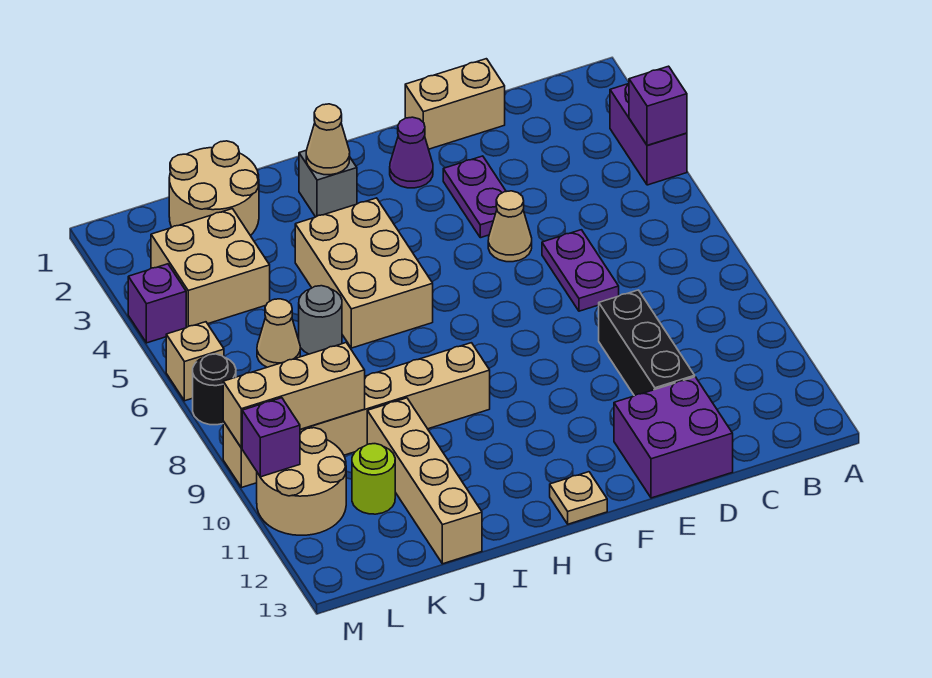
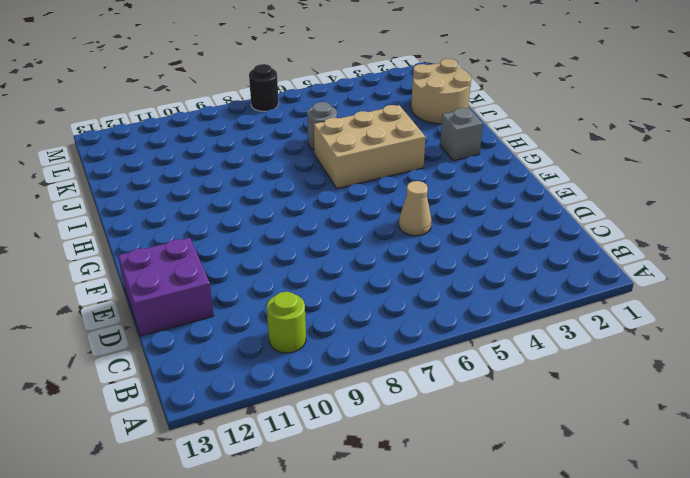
lime round brick B10 level 1 -> lime round brick K11 level 1
none -> purple brick A3:A4 level 1
none -> tan brick D1:E1 level 1
none -> purple plate D6:D7 level 1

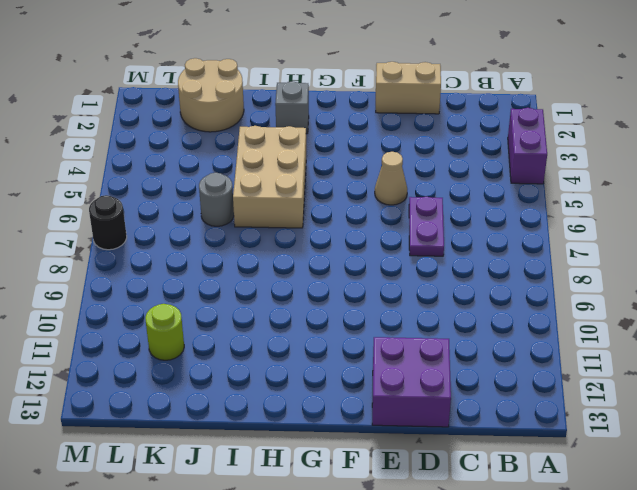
none -> black brick D9:D11 level 1
none -> purple plate E3:E4 level 1
none -> purple cone F2 level 1

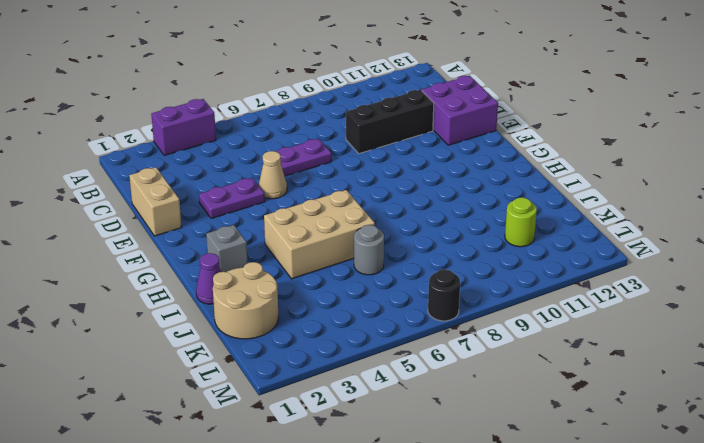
purple cone I1 level 1 -> purple cone F2 level 1
none -> tan plate G13 level 1
none -> tan brick H9:M9 level 1
none -> tan brick J10:J13 level 1

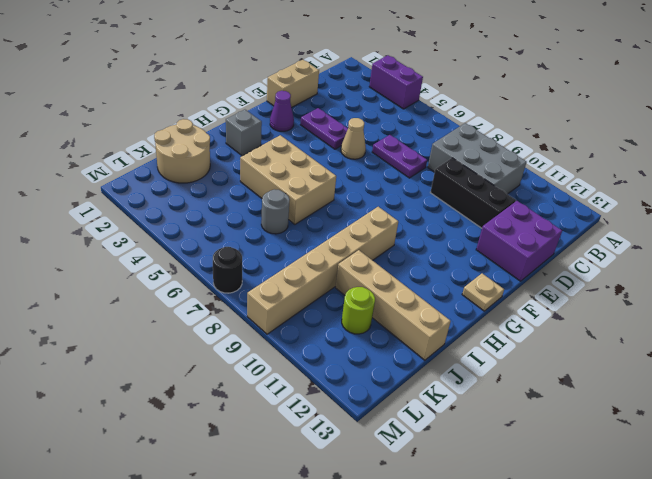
grey brick B8:C10 level 1 -> none
none -> tan brick K3:L4 level 1
none -> tan cone K6 level 1
none -> tan round brick L10:M11 level 1

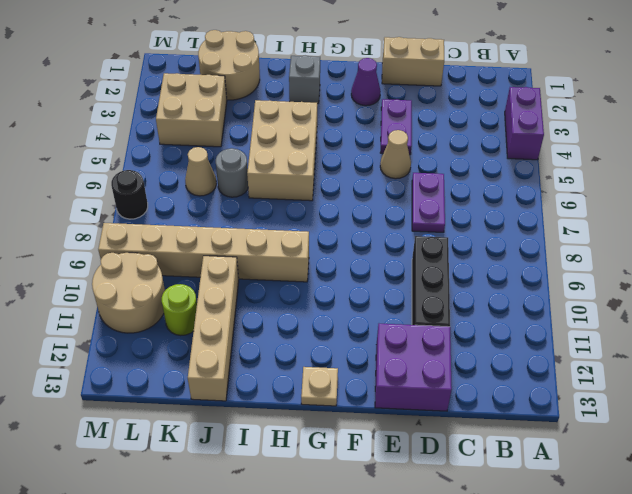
none -> purple brick M4 level 1
none -> tan brick M6 level 1
none -> purple brick A4 level 2

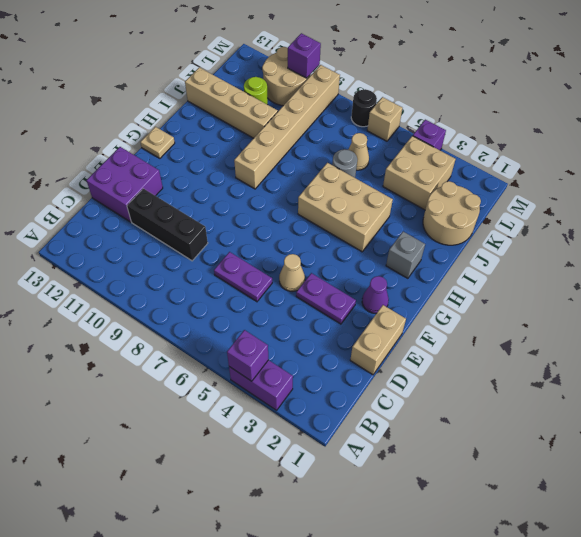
none -> tan cone H2 level 2
none -> tan brick K9:M9 level 2

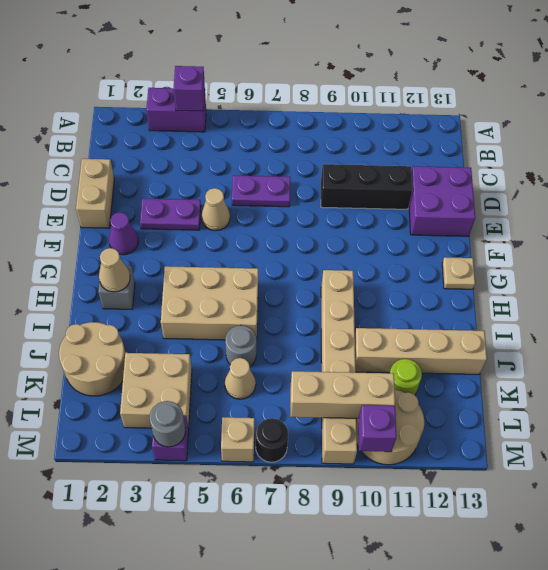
tan brick L8:L10 level 2 -> tan brick K9:M9 level 2
grey round brick M4 level 2 -> none

